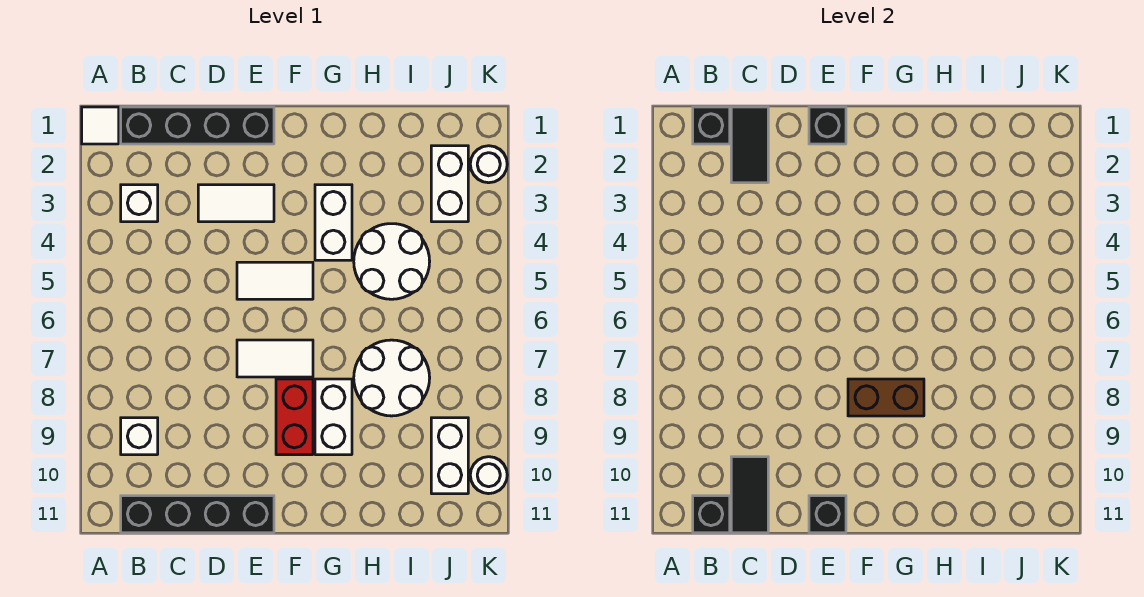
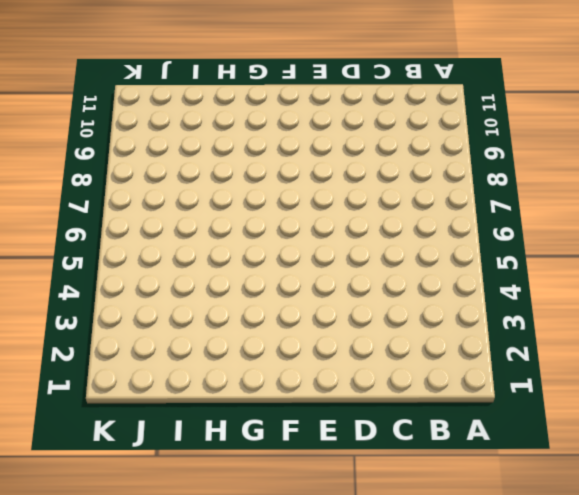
none -> white tile A1 level 1
none -> black brick B1:E1 level 1
none -> white brick B3 level 1

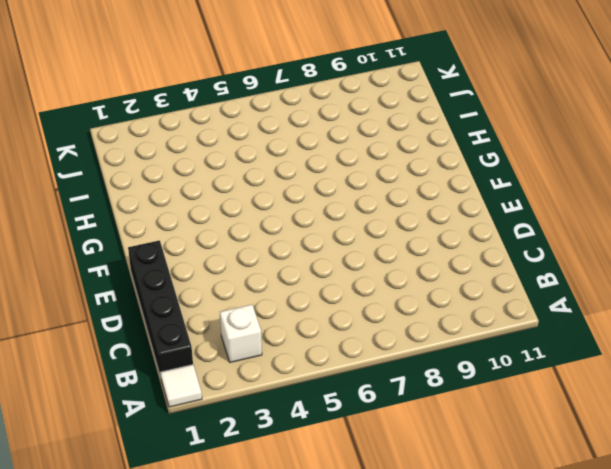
none -> white brick B9 level 1
none -> black brick B11:E11 level 1
none -> white tile D3:E3 level 1

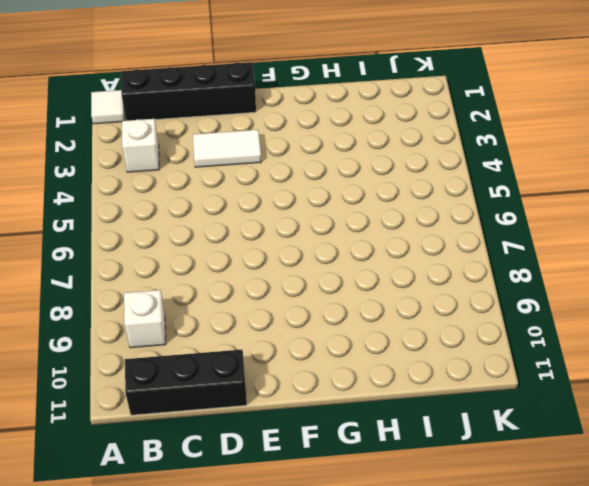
black brick B11:D11 level 1 -> black brick B11:E11 level 1
none -> white tile E5:F5 level 1
none -> white tile E7:F7 level 1
none -> red brick F8:F9 level 1

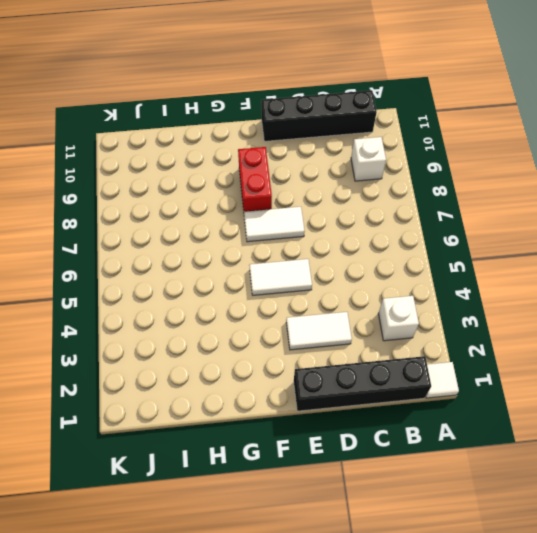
none -> white brick G3:G4 level 1
none -> white brick G8:G9 level 1
none -> white round brick H4:I5 level 1

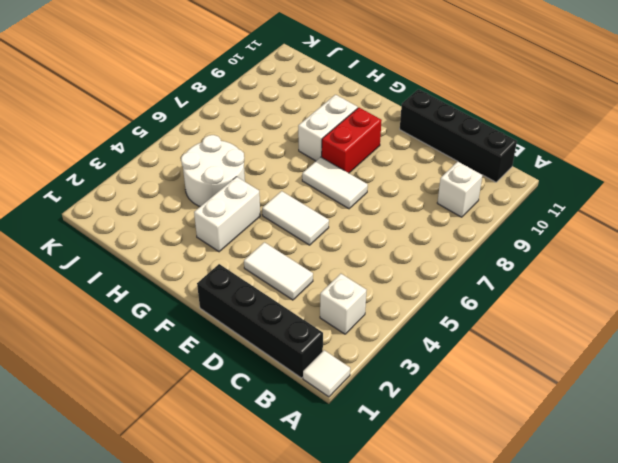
none -> white round brick H7:I8 level 1
none -> white brick J2:J3 level 1
none -> white brick J9:J10 level 1

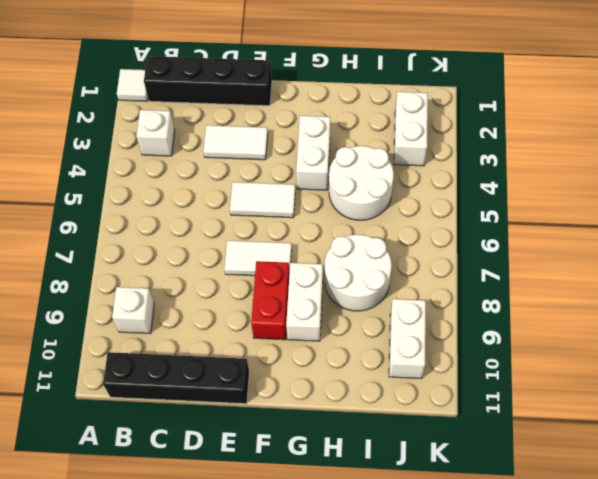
none -> white round brick K2 level 1
none -> white round brick K10 level 1
none -> black brick B1 level 2

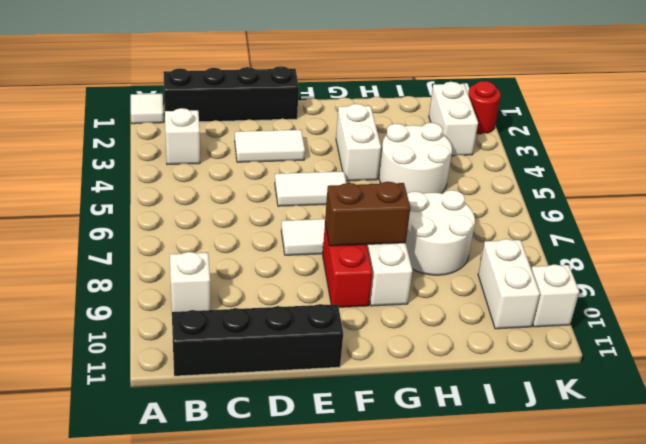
red round brick K2 level 1 -> white round brick K2 level 1
white brick K10 level 1 -> white round brick K10 level 1
none -> black brick B1 level 2
none -> black brick B11 level 2
none -> black tile C1:C2 level 2

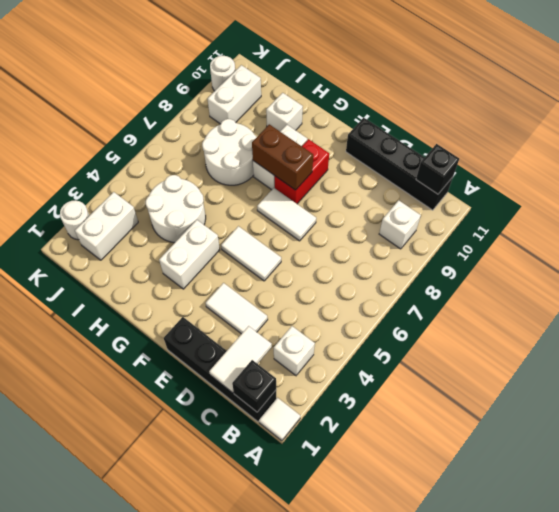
white tile C1:C2 level 2 -> black tile C1:C2 level 2
white brick H10 level 1 -> none
none -> black tile C10:C11 level 2
none -> black brick E1 level 2
none -> black brick E11 level 2

